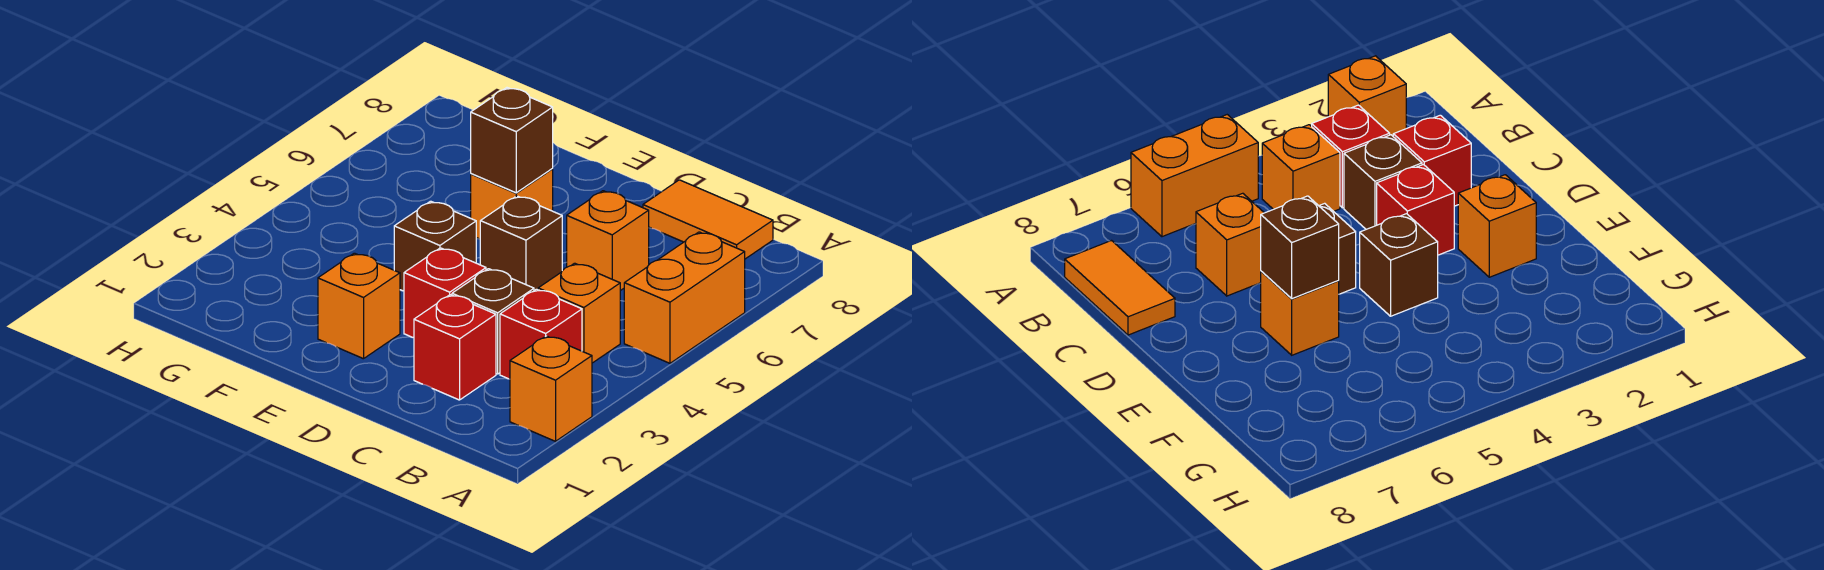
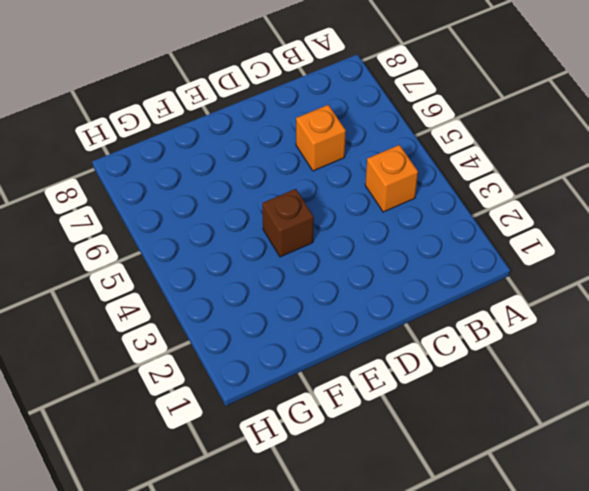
none -> orange brick A2 level 1
none -> orange brick A5:A6 level 1
none -> red brick B3 level 1

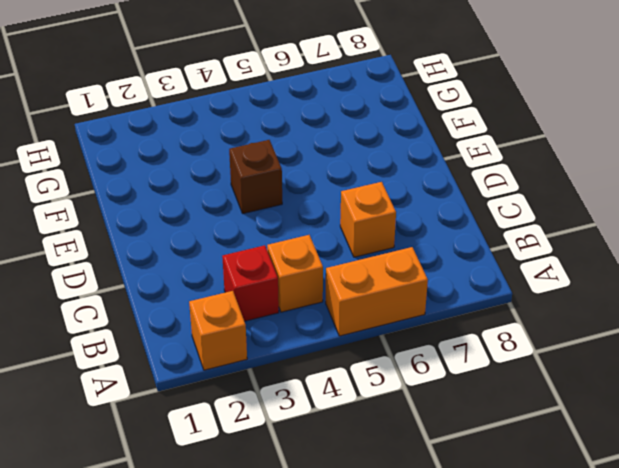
none -> orange tile B8:C8 level 1
none -> red brick C2 level 1
none -> brown brick C3 level 1

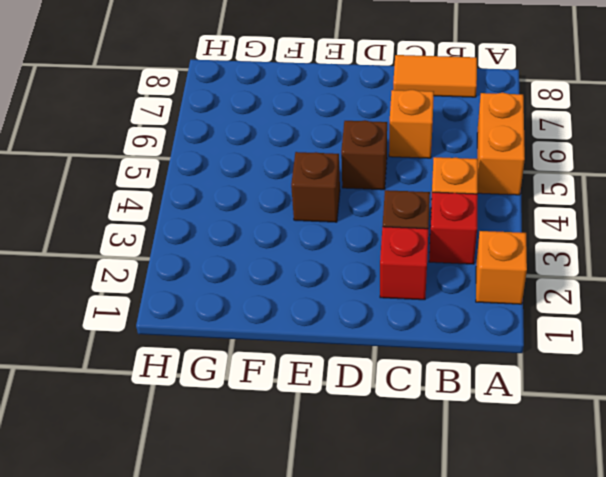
none -> red brick D3 level 1
none -> orange brick E2 level 1
none -> orange brick E6 level 1

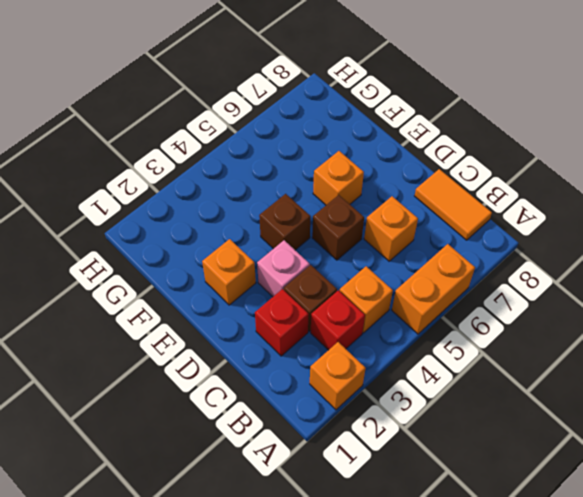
pink brick D3 level 1 -> red brick D3 level 1
none -> brown brick E6 level 2

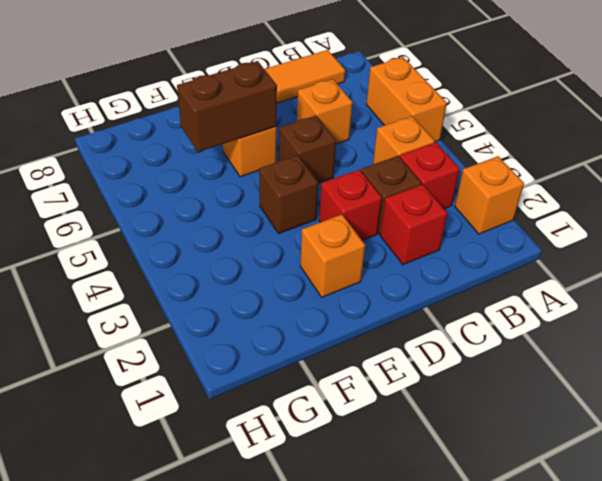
brown brick E6:F6 level 2 -> brown brick E6 level 2

